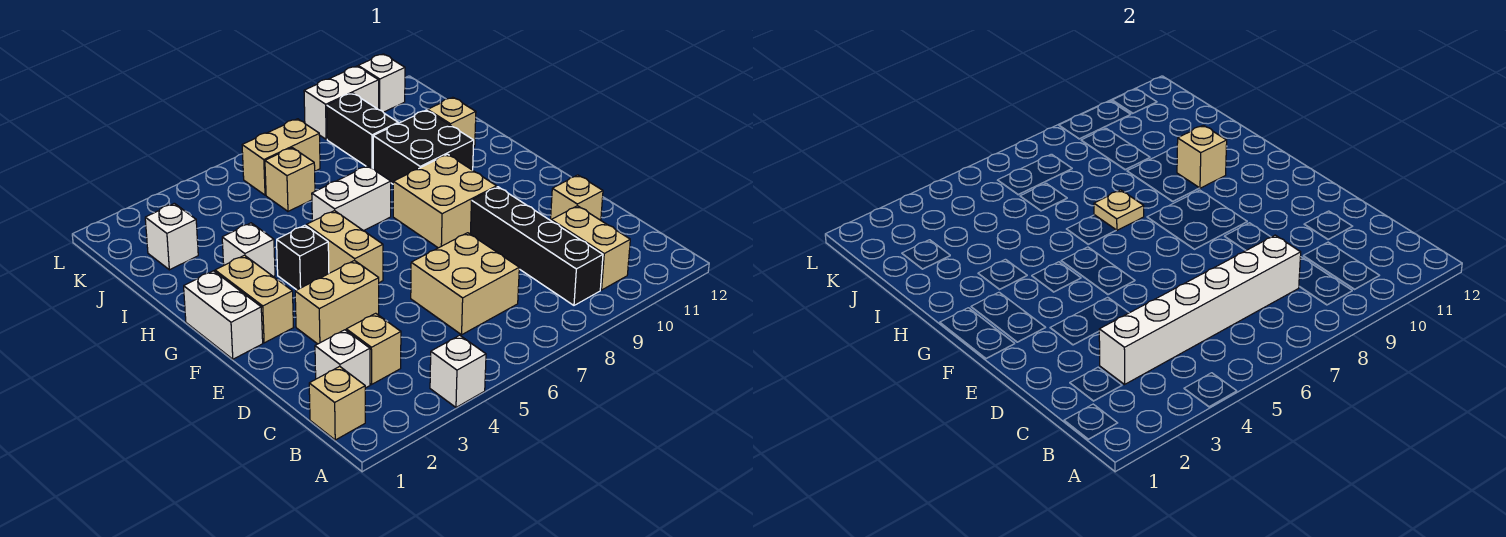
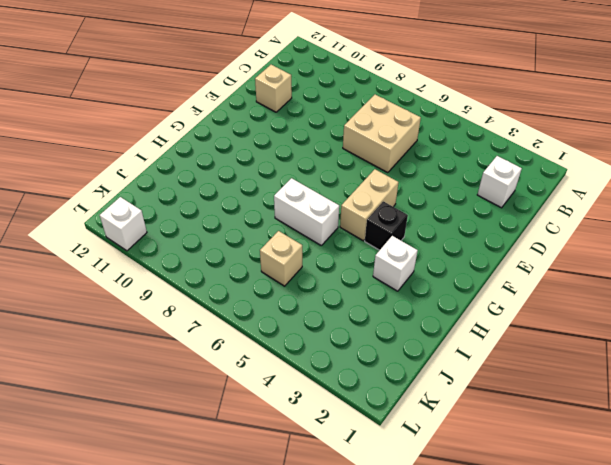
none -> white brick A4 level 1
none -> tan brick B1 level 1
none -> black brick B9:E9 level 1

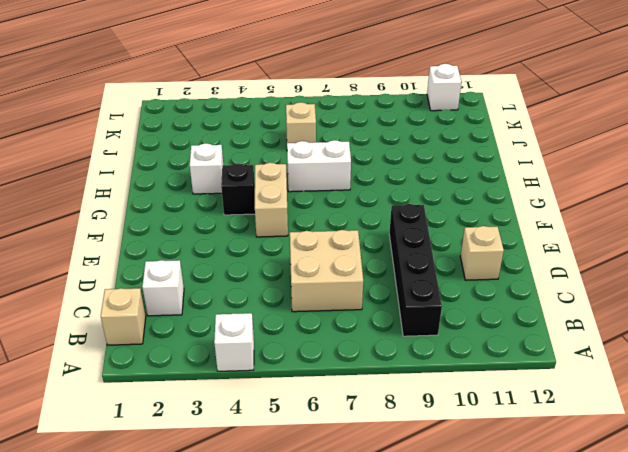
none -> tan brick B10:C10 level 1
none -> tan brick C3 level 1
none -> tan brick E3:E4 level 1

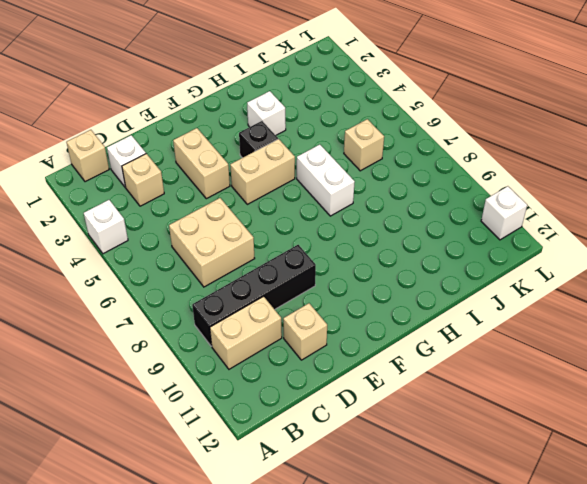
none -> white brick F1:G1 level 1
none -> tan brick F2:G2 level 1
none -> tan brick F8:G9 level 1

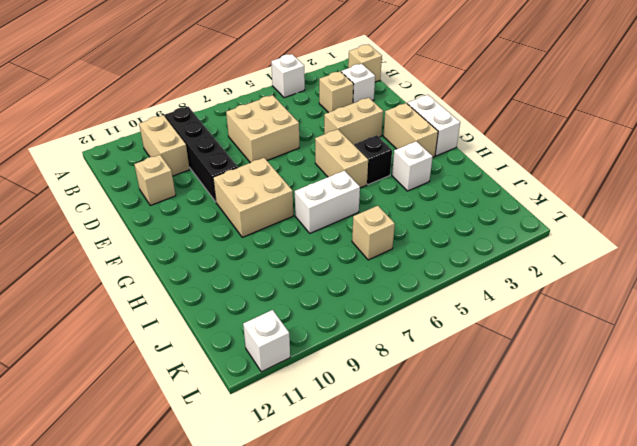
none -> black brick H9:I10 level 1
none -> tan brick I11 level 1
none -> white brick J2 level 1

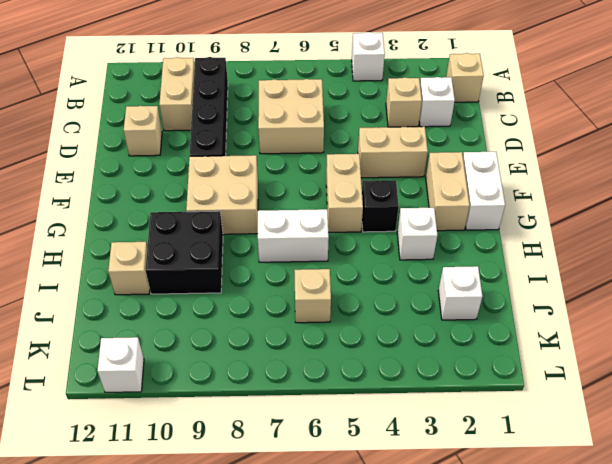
none -> black brick J9:K9 level 1
none -> tan brick K6:K7 level 1
none -> white brick L9:L10 level 1

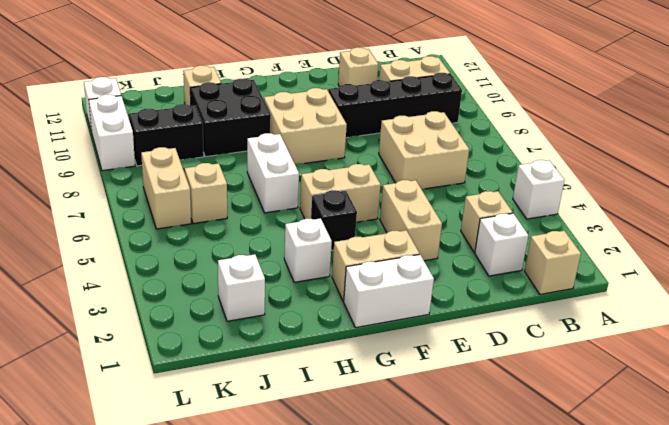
none -> white brick C3:C8 level 2
none -> tan plate H7 level 2
none -> tan brick H10 level 2

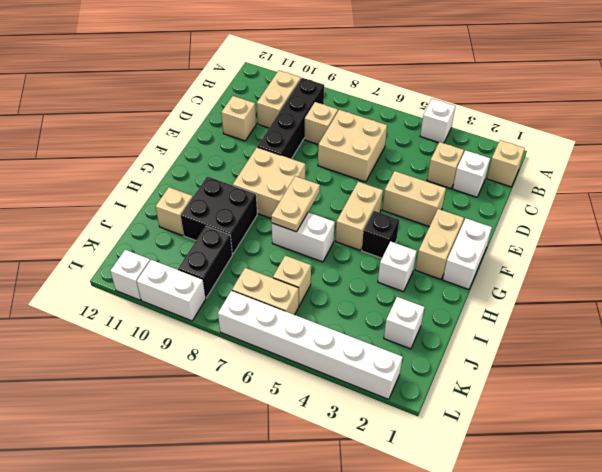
tan brick C8 level 1 -> tan brick H10 level 2
tan plate G7:H7 level 2 -> tan plate H7 level 2
white brick L2:L7 level 1 -> white brick C3:C8 level 2

